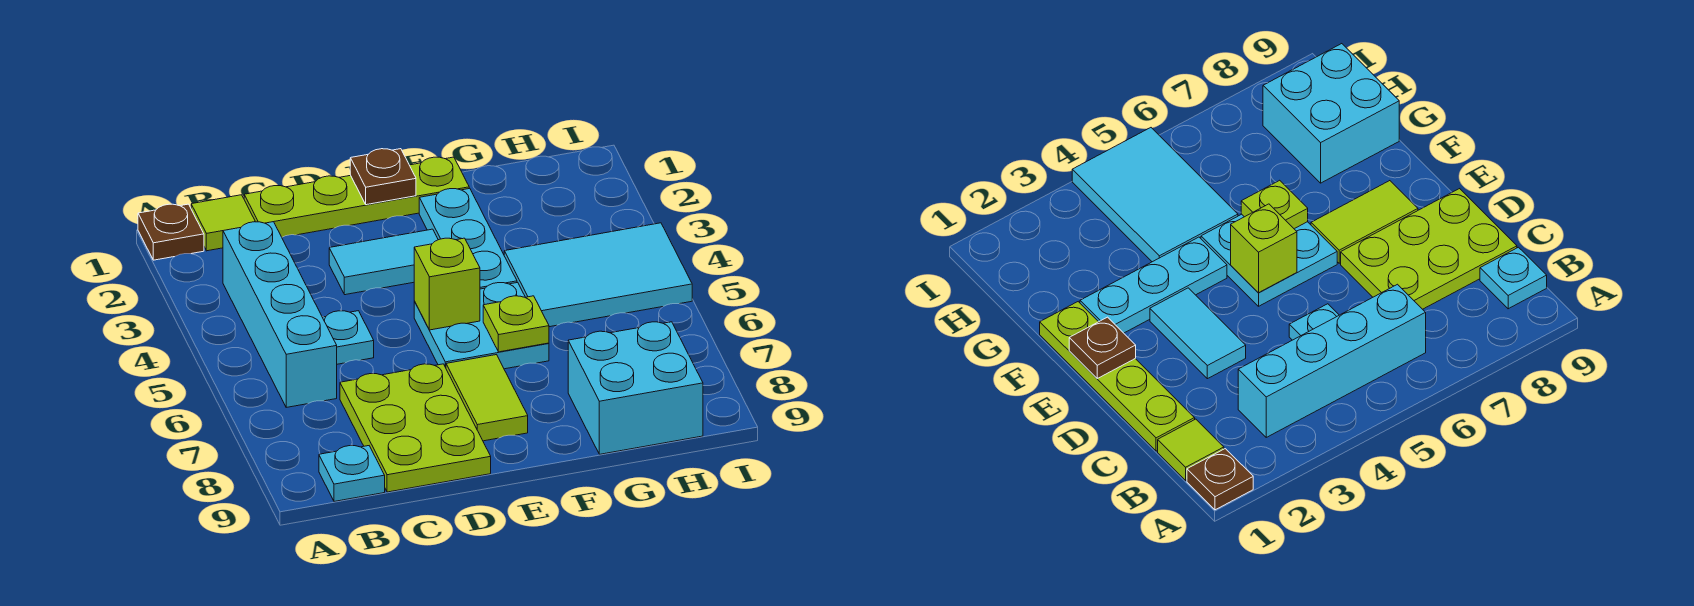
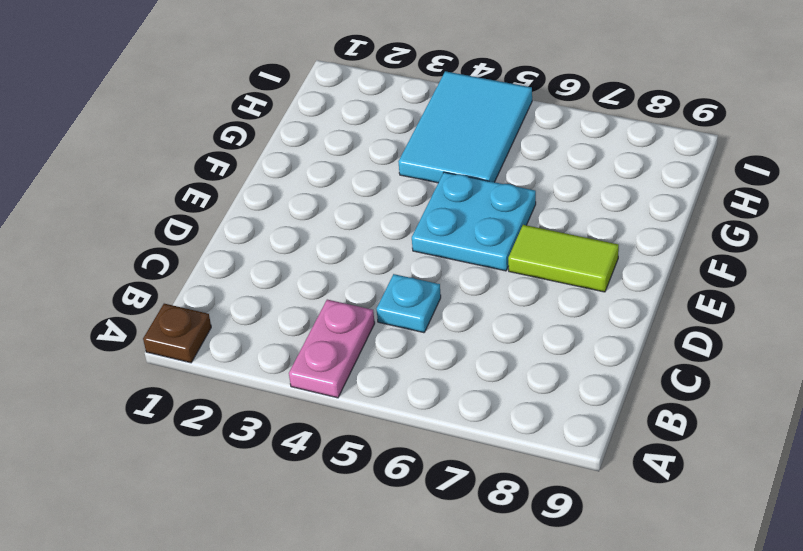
pink plate A4:B4 level 1 -> cyan brick B3:B6 level 1
none -> lime tile B1 level 1
none -> cyan plate B9 level 1
none -> lime plate C1:F1 level 1

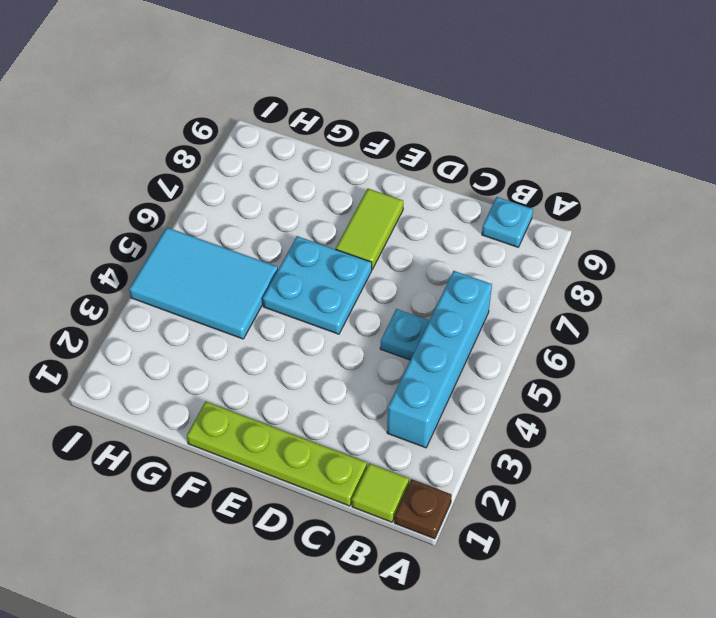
none -> lime plate C7:D9 level 1
none -> cyan tile D3:E3 level 1
none -> cyan plate F2:F4 level 1

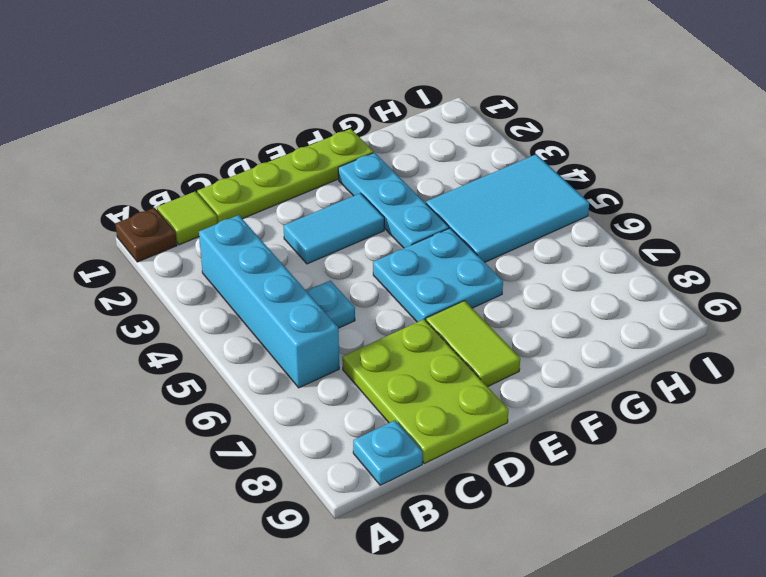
none -> cyan brick G8:H9 level 1
none -> brown plate E1 level 2
none -> lime brick E5 level 2

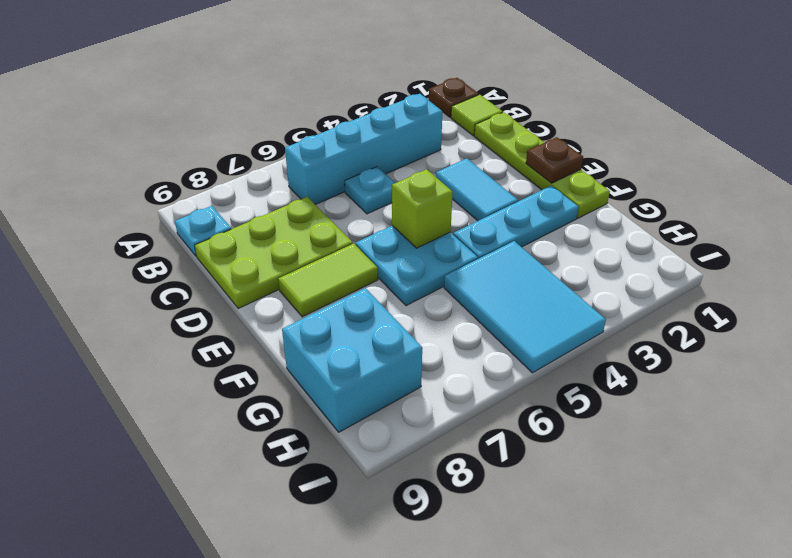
none -> lime plate F6 level 2

